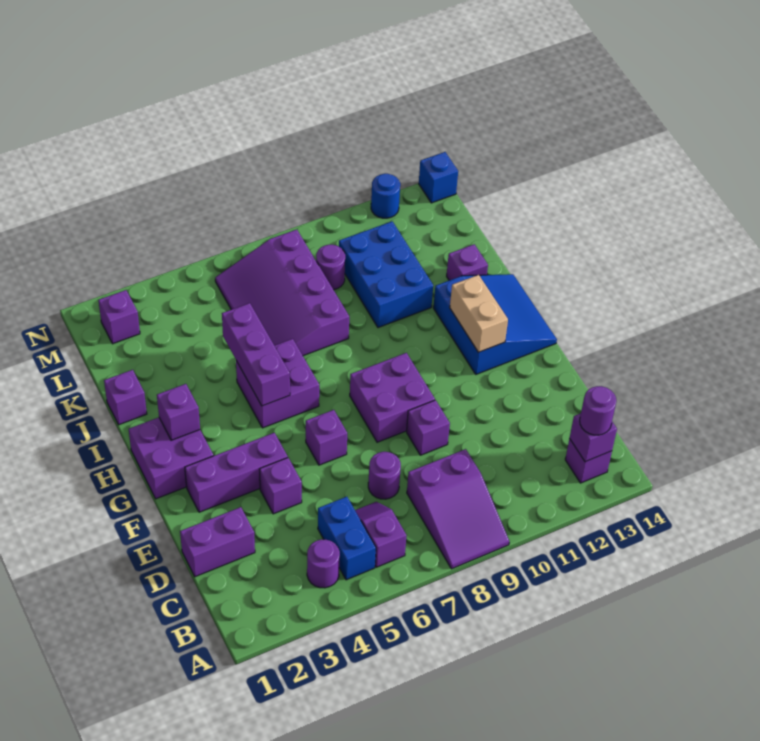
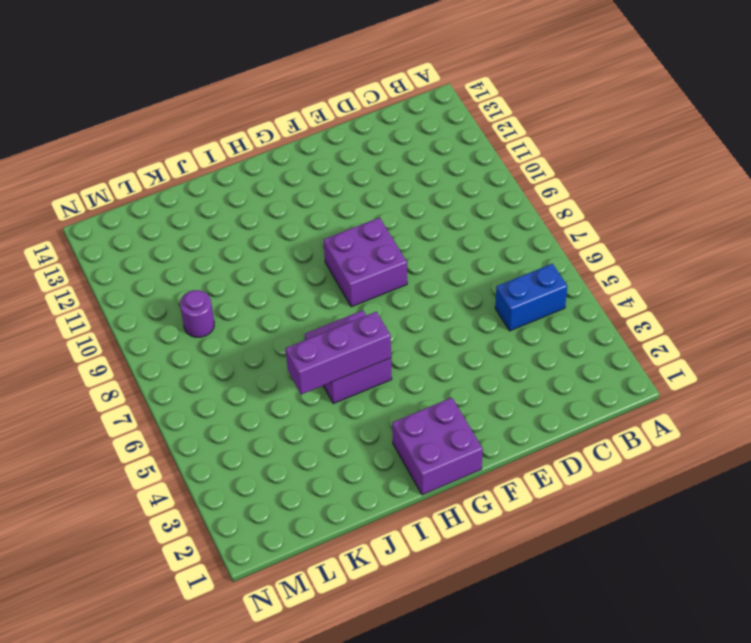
none -> purple slope A8:C9 level 1 top C
none -> purple round brick B4 level 1
none -> purple slope B6:C6 level 1 top B

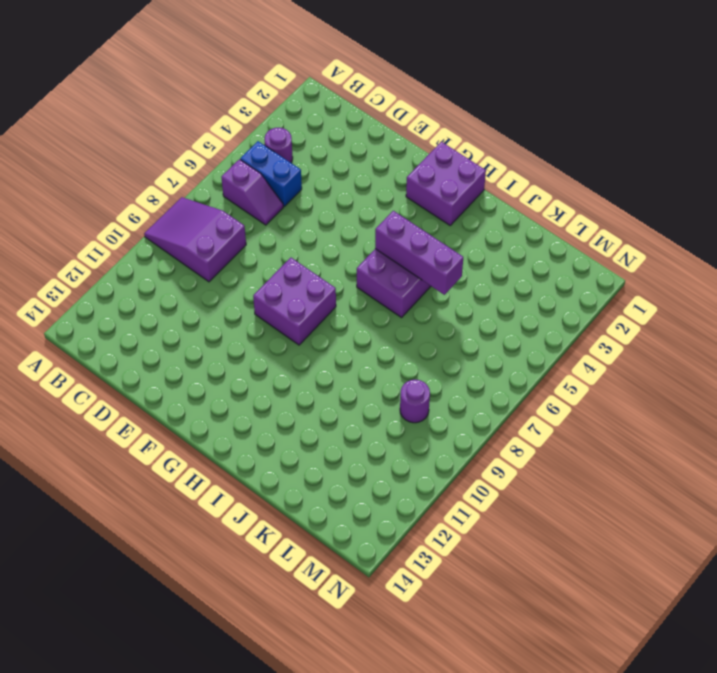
none -> purple brick B13 level 1
none -> purple brick D1:D2 level 1
none -> purple round brick D7 level 1

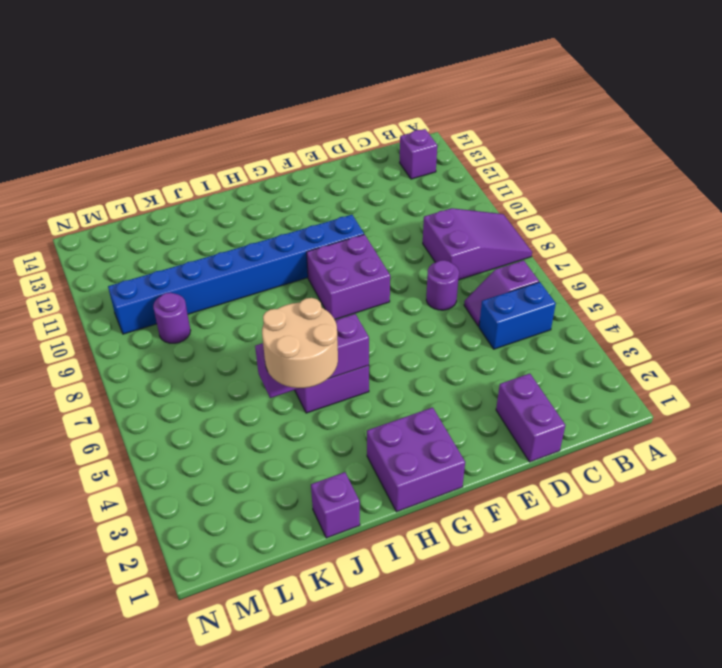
blue brick F10:M10 level 1 -> blue brick J10:L11 level 1
tan round brick I4:J5 level 3 -> none
none -> purple round brick B4 level 1
none -> purple brick E4 level 1
none -> purple brick E9 level 1

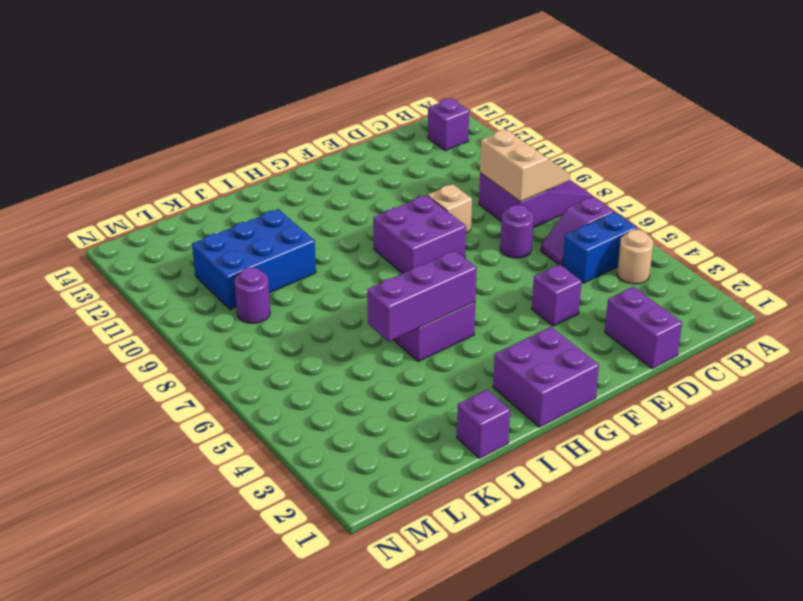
tan round brick B4 level 1 -> purple round brick B4 level 1
tan slope B8:C9 level 2 top C -> none
tan brick E9 level 1 -> purple brick E9 level 1
none -> purple brick F2:F4 level 1
none -> purple brick F6 level 1
none -> blue slope G12:I14 level 1 top 12

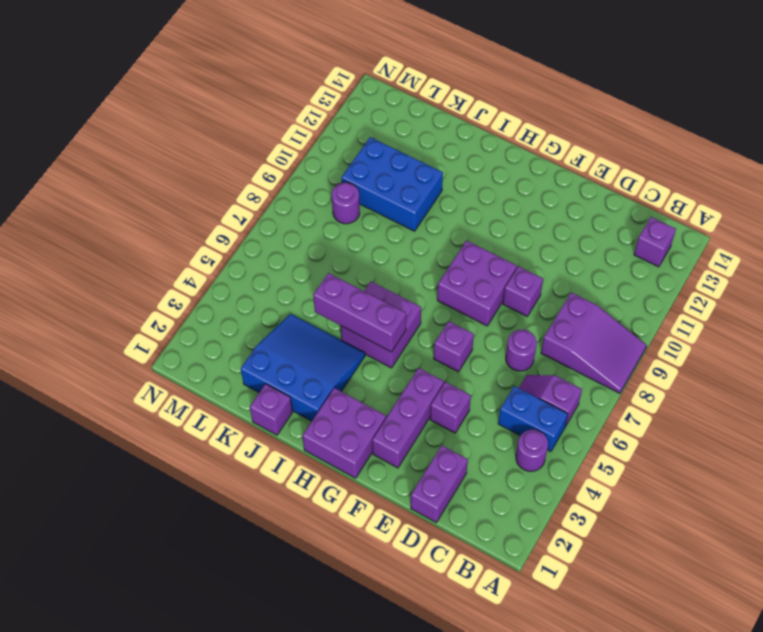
blue slope I2:K4 level 1 top 2 -> blue slope G12:I14 level 1 top 12
none -> purple slope J6:M8 level 1 top 8
none -> purple brick J13 level 1
none -> purple brick M2 level 1

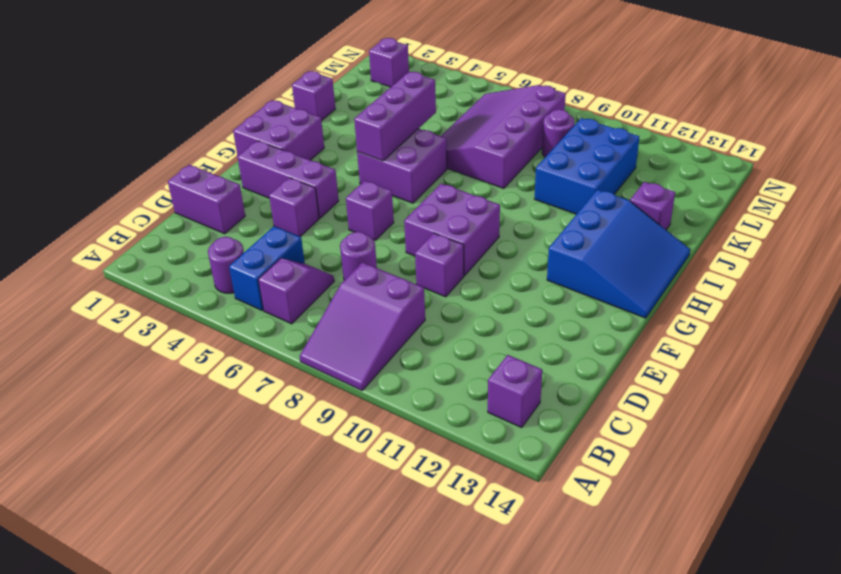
none -> blue round brick N12 level 1
none -> blue brick N14 level 1
none -> purple brick B13 level 2

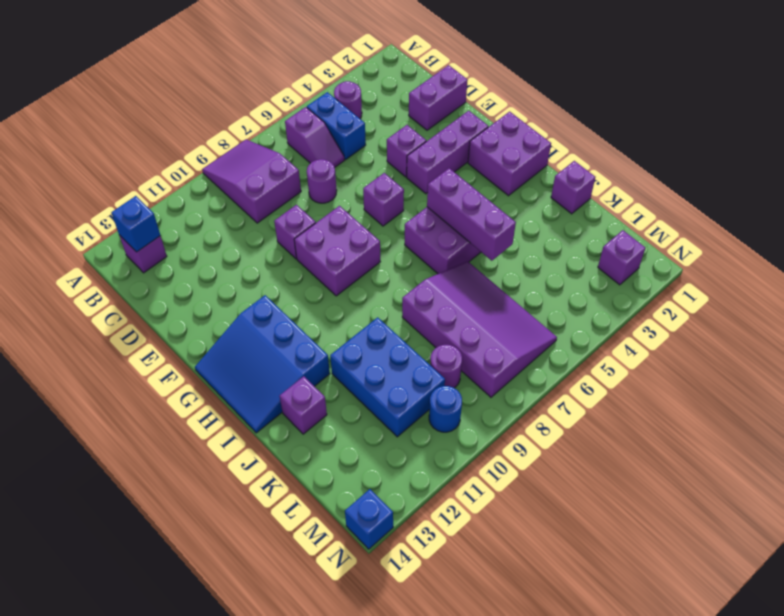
blue brick B13 level 2 -> purple brick B13 level 2
blue round brick M10 level 1 -> blue round brick N12 level 1
none -> tan brick G12:H12 level 2
none -> purple brick H2 level 2
none -> purple round brick B13 level 3

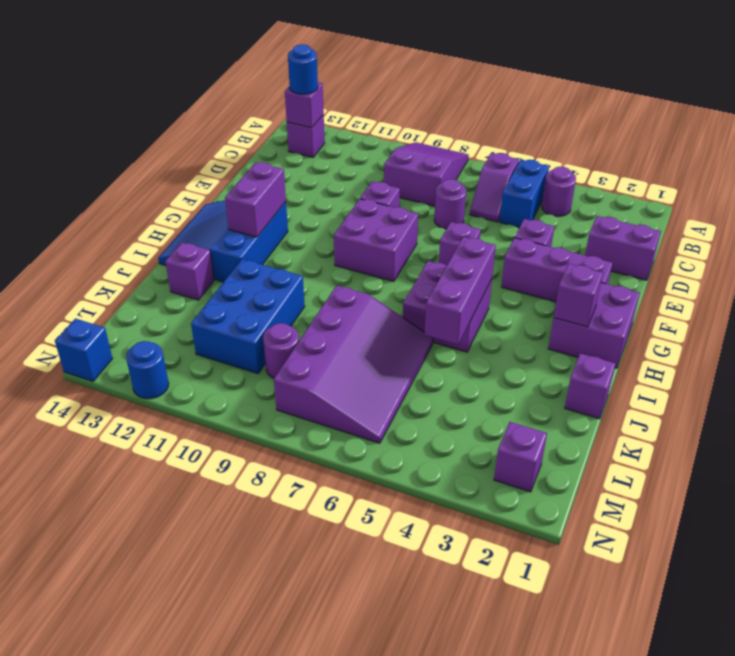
blue round brick B13 level 3 -> purple round brick B13 level 3
purple brick G12:H12 level 2 -> tan brick G12:H12 level 2

